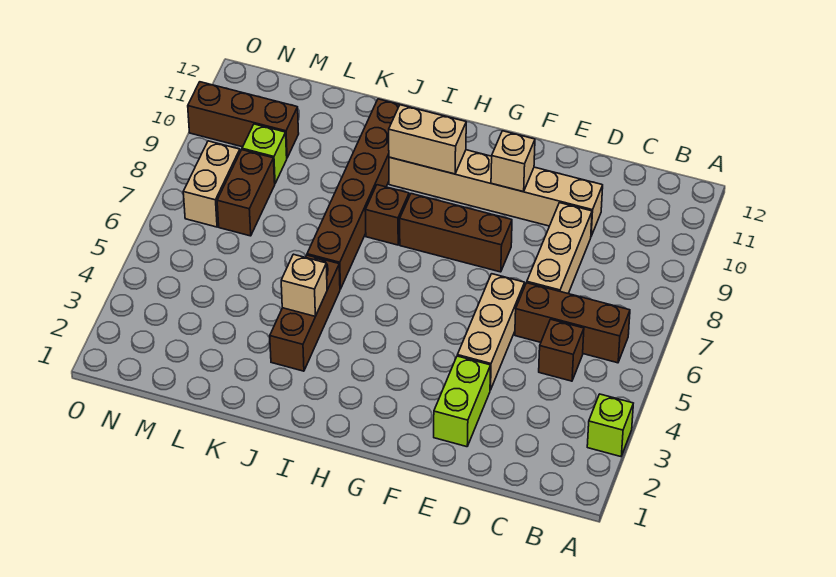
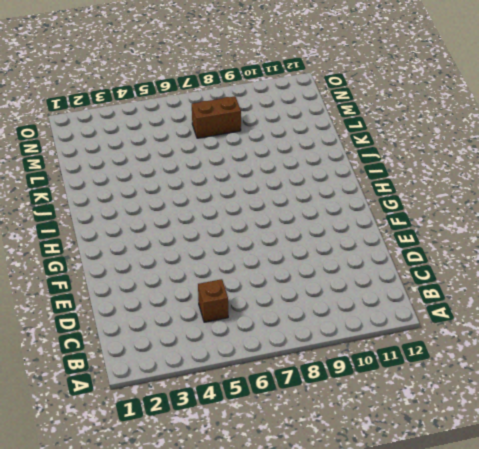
none -> lime brick A3 level 1
none -> brown brick B6:D6 level 1
none -> tan brick D7:D9 level 1

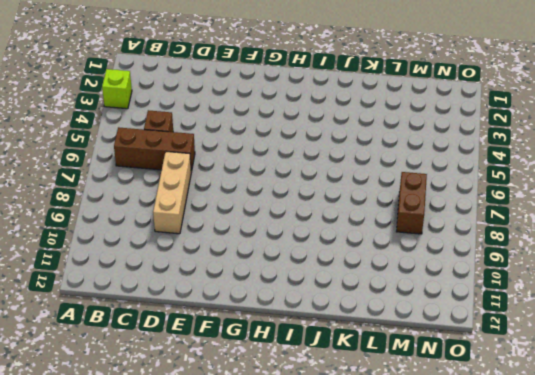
none -> tan brick D10:I10 level 1
none -> lime brick E2:E3 level 1
none -> tan brick E4:E6 level 1

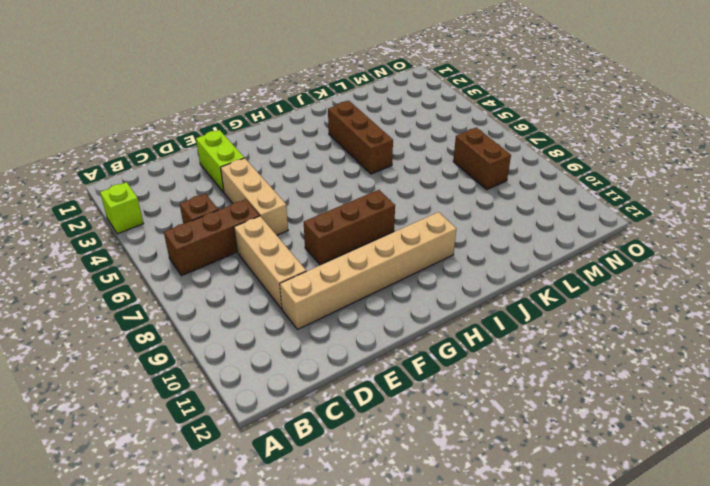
none -> brown brick I8 level 1
none -> brown brick J6:J11 level 1
none -> lime brick M9 level 1

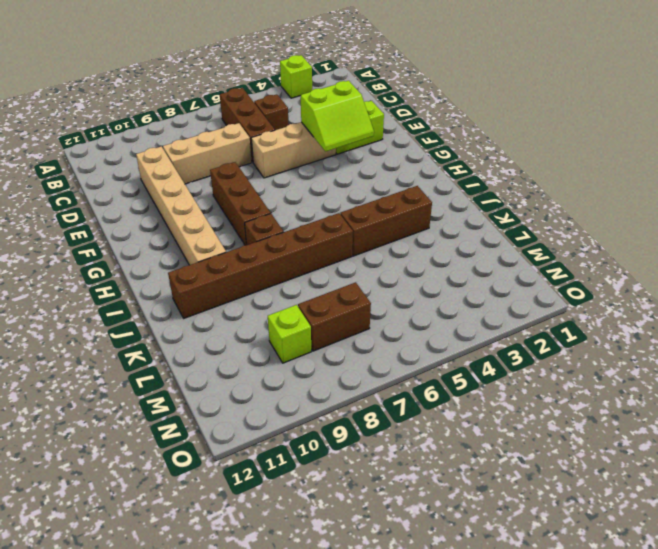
lime slope E3:F4 level 2 top E -> none
none -> brown brick M10:O10 level 1
none -> tan brick N7:N8 level 1
none -> tan brick F10 level 2

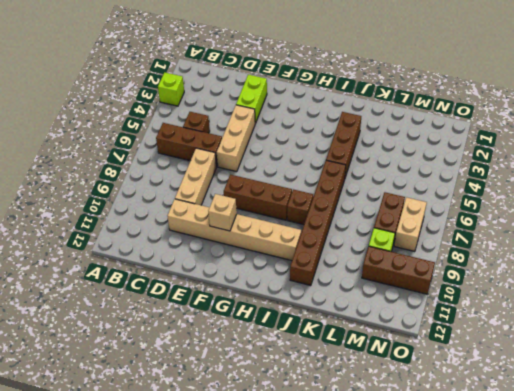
none -> tan brick H10:I10 level 2
none -> tan brick J4 level 2

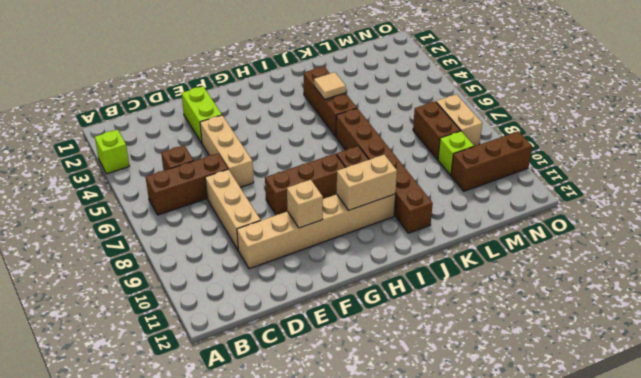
tan tile J4 level 2 -> tan brick J4 level 2

